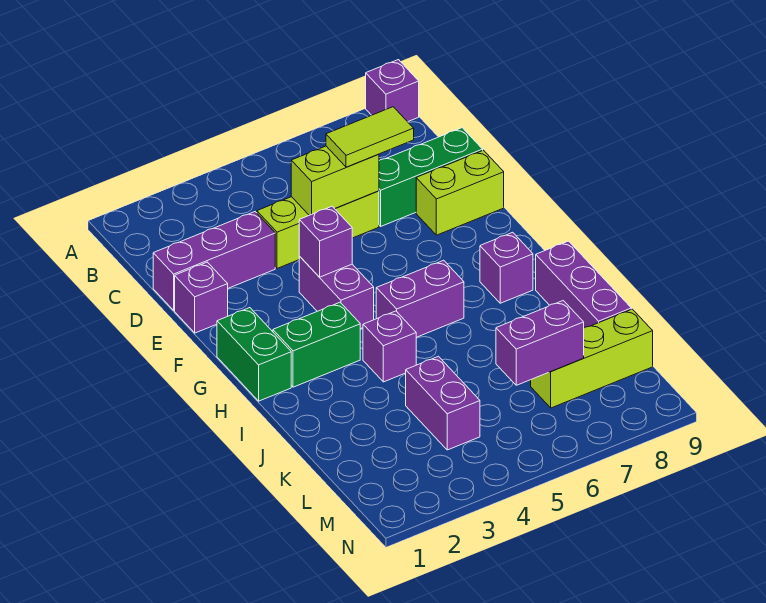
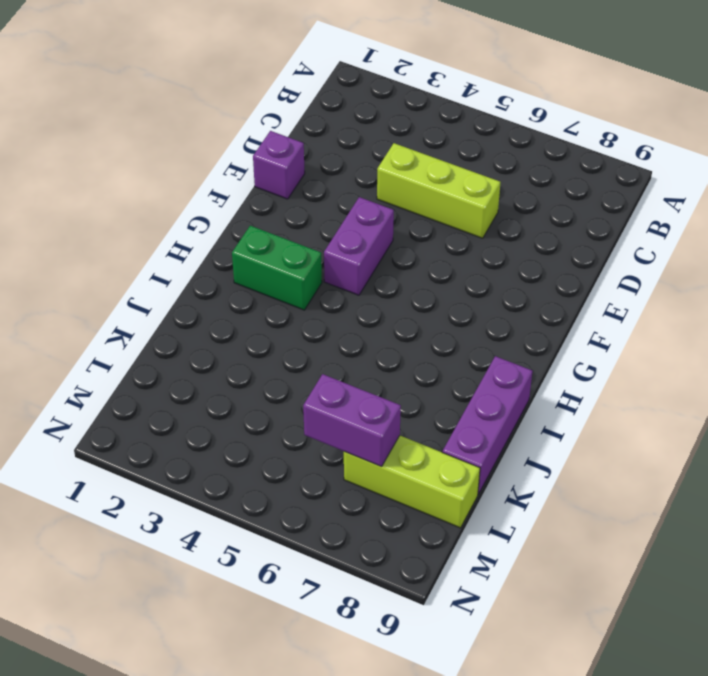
none -> purple brick A9 level 1
none -> purple brick D1:D3 level 1
none -> green brick D7:D9 level 1

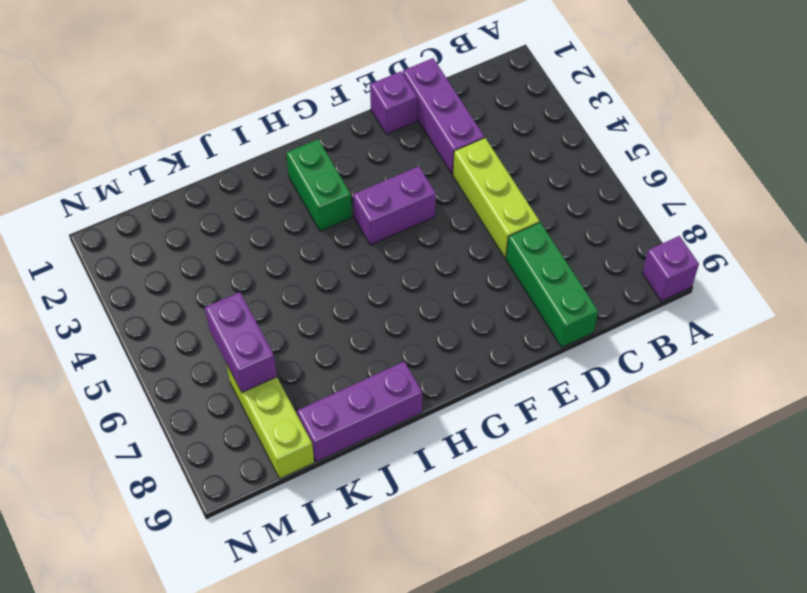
none -> lime brick E8:E9 level 1
none -> green brick G1:H1 level 1
none -> purple brick H5:H6 level 1

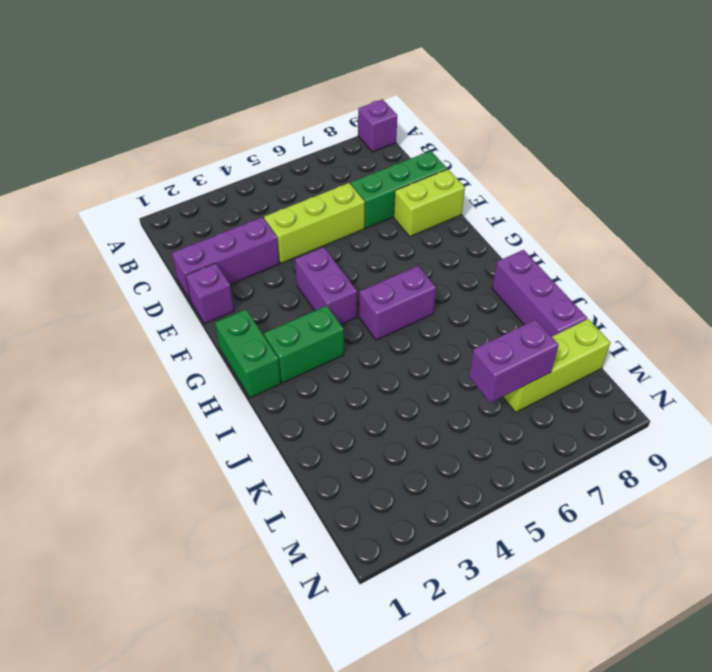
none -> purple brick H8 level 1
none -> purple brick I4 level 1
none -> purple brick K4:L4 level 1

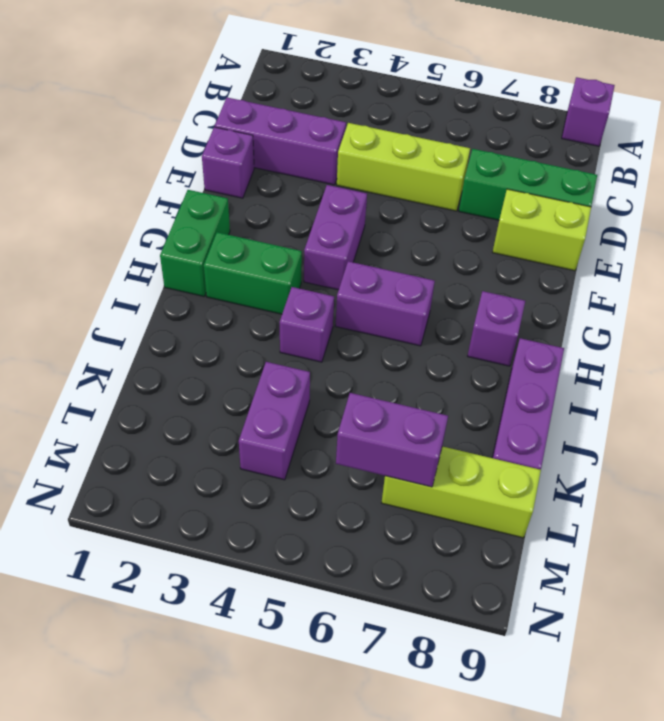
none -> lime brick D5:D6 level 2
none -> purple brick F4 level 2
none -> lime tile D6:D7 level 3

